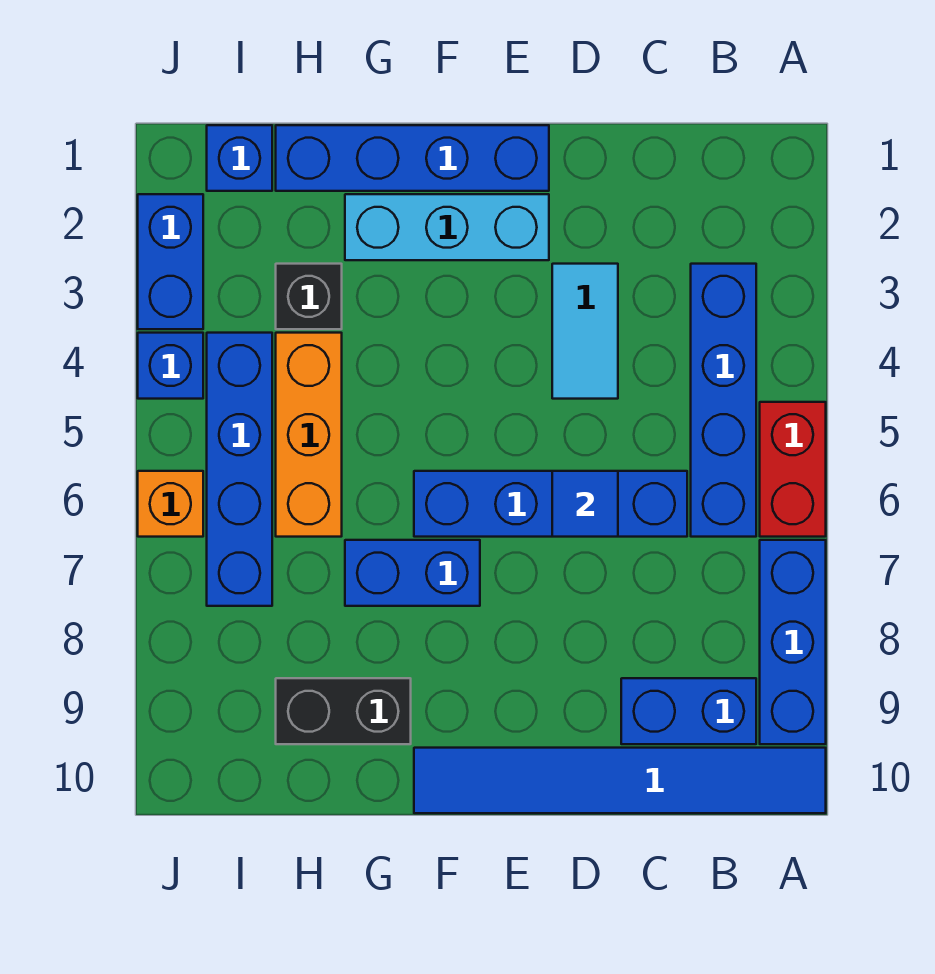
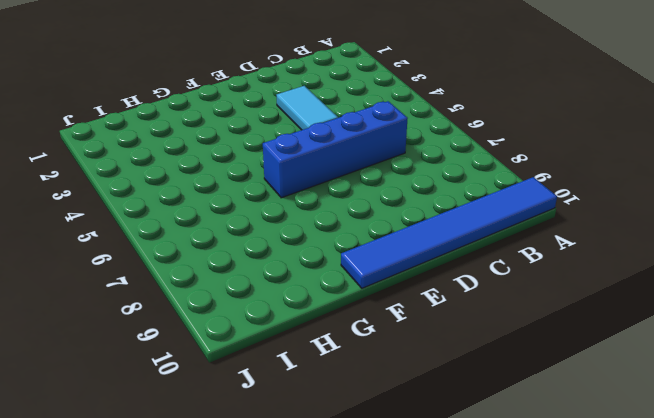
none -> red brick A5:A6 level 1
none -> blue brick A7:A9 level 1
none -> blue brick B3:B6 level 1

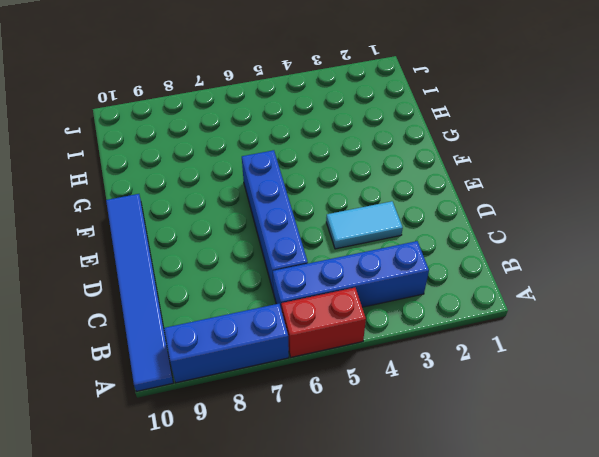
none -> blue brick B9:C9 level 1
none -> blue brick E1:H1 level 1
none -> cyan brick E2:G2 level 1

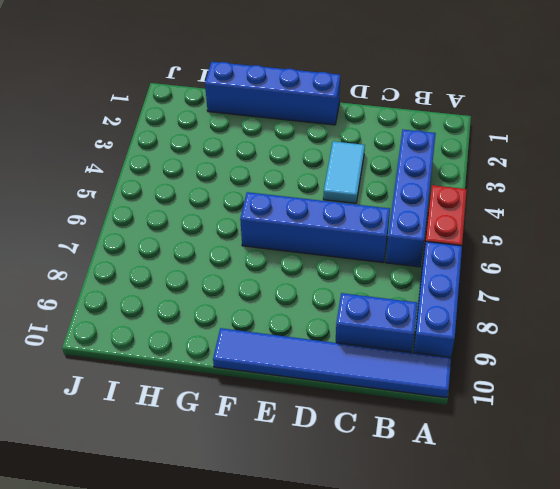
none -> cyan brick E2:G2 level 1
none -> blue brick F7:G7 level 1
none -> black brick G9:H9 level 1

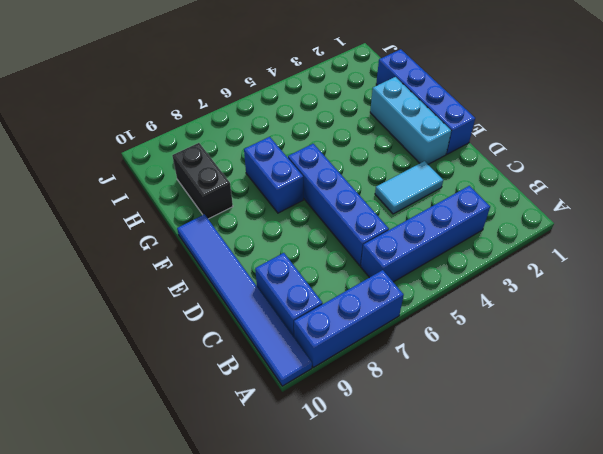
none -> red brick A5:A6 level 1
none -> black brick H3 level 1
none -> orange brick H4:H6 level 1

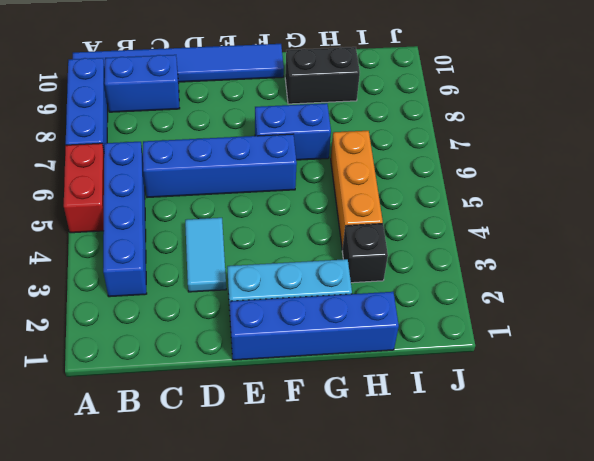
none -> blue brick I1 level 1
none -> blue brick I4:I7 level 1
none -> blue brick J2:J3 level 1

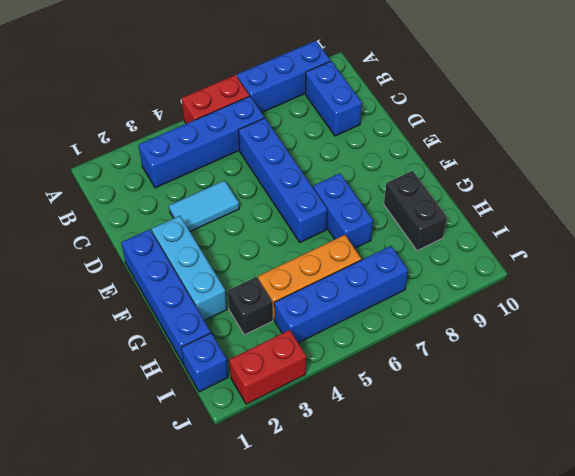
red brick J2:J3 level 1 -> blue brick J2:J3 level 1
none -> blue tile A10:F10 level 1
none -> blue brick J4 level 1
none -> orange brick J6 level 1

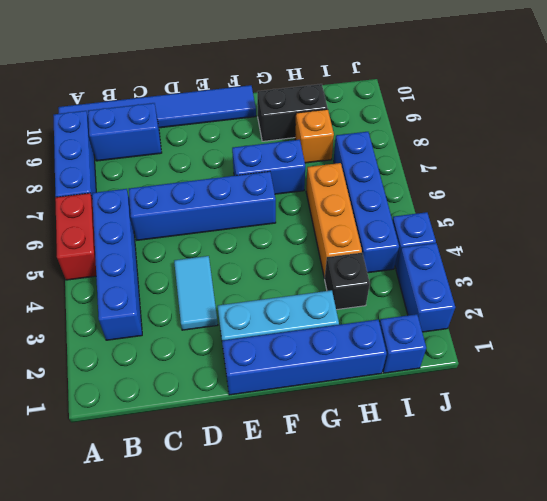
orange brick H8 level 1 -> orange brick J6 level 1
none -> blue tile D6 level 2

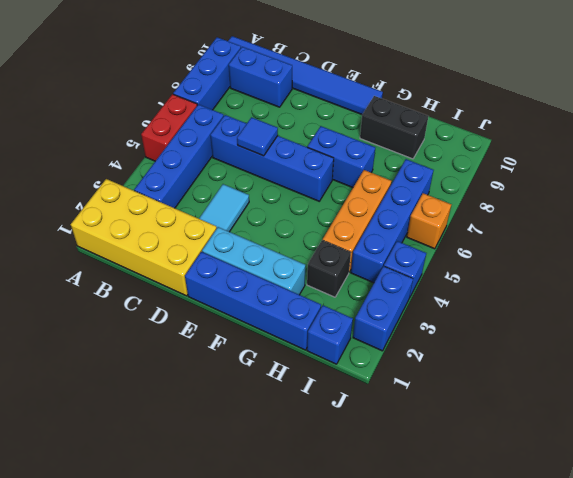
yellow brick A1:D2 level 1 -> none

